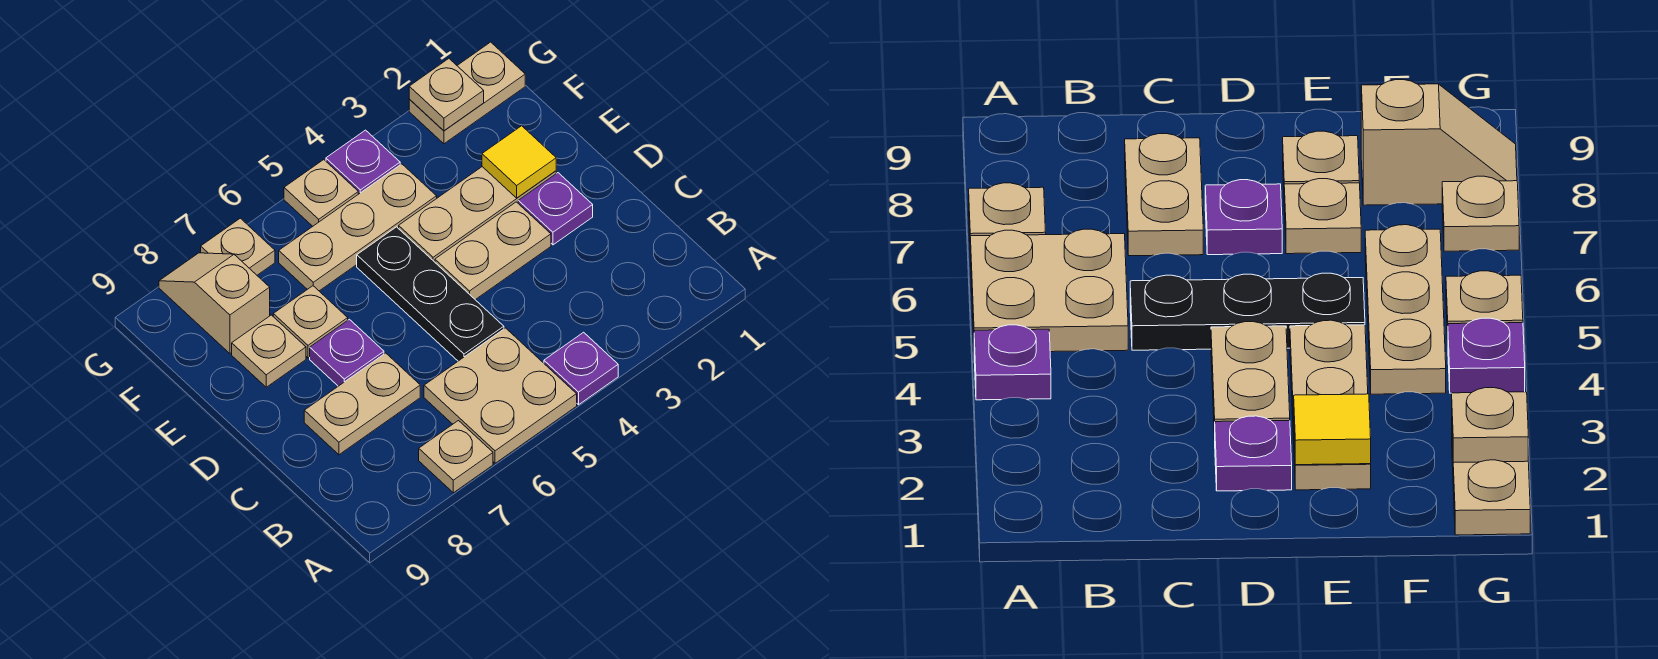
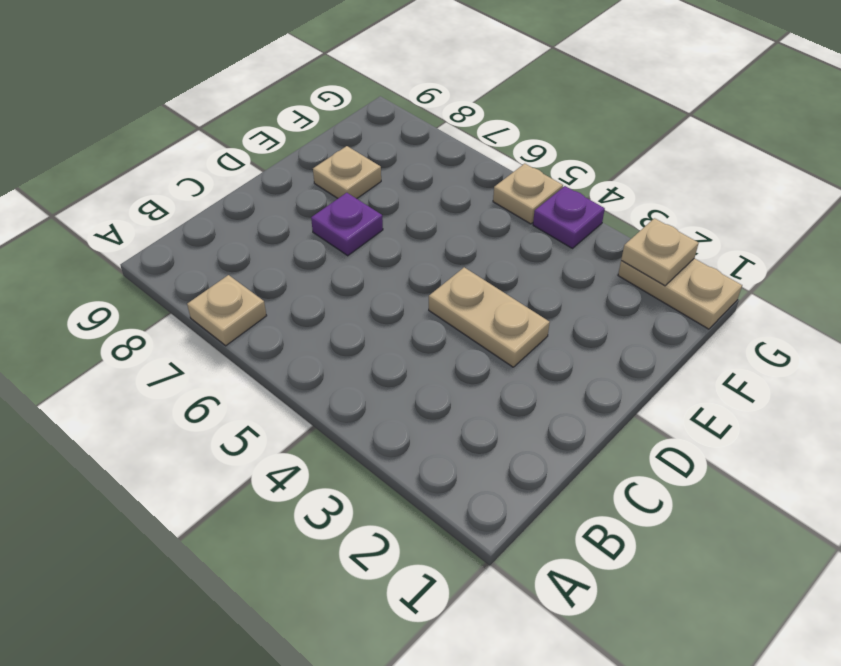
none -> purple plate A4 level 1
none -> tan plate A5:B6 level 1
none -> black plate C5:E5 level 1

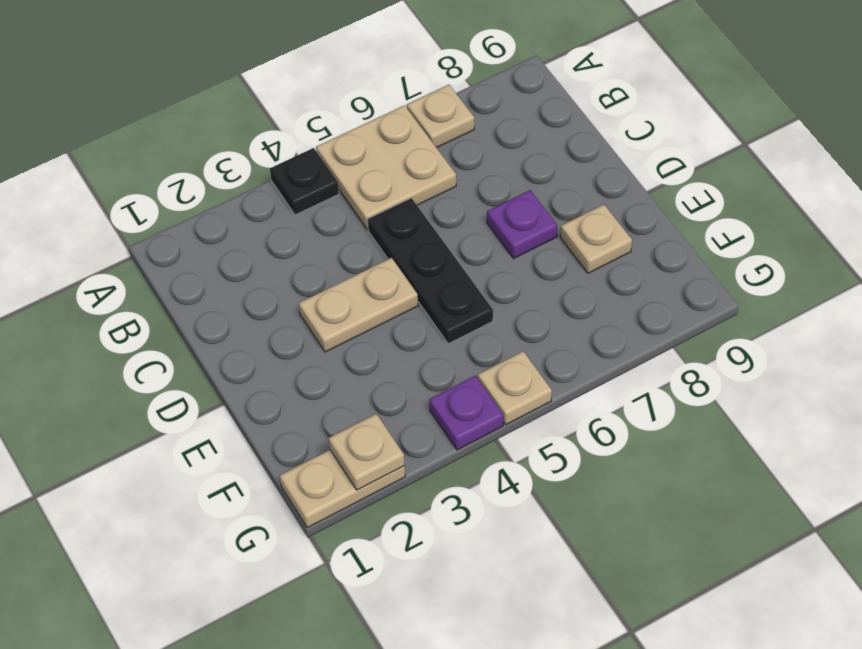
black plate A4 level 1 -> purple plate A4 level 1
none -> tan plate C7:C8 level 1
none -> purple plate D2 level 1
none -> tan plate E2:E4 level 1

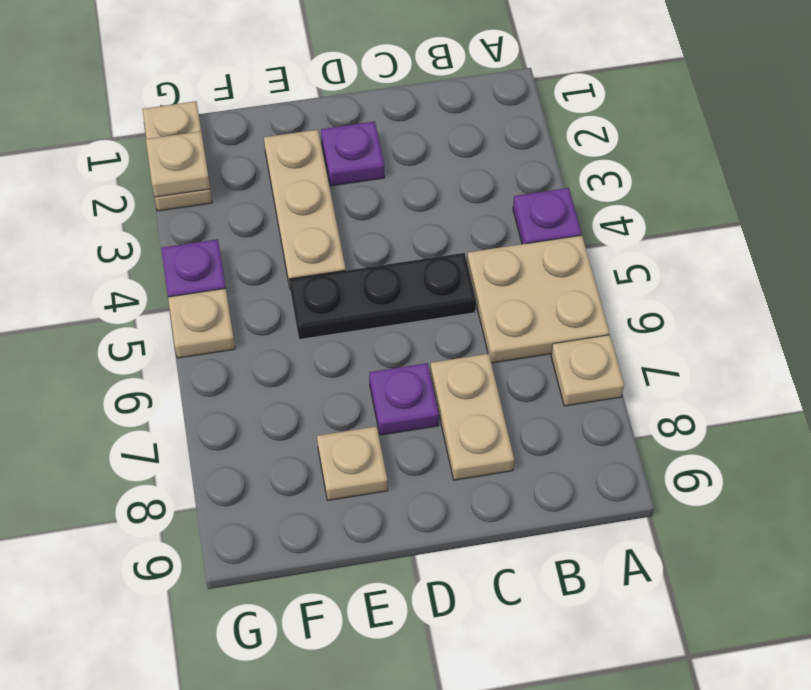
none -> tan plate D3:D4 level 1
none -> tan plate E7 level 1
none -> tan plate F4:F6 level 1

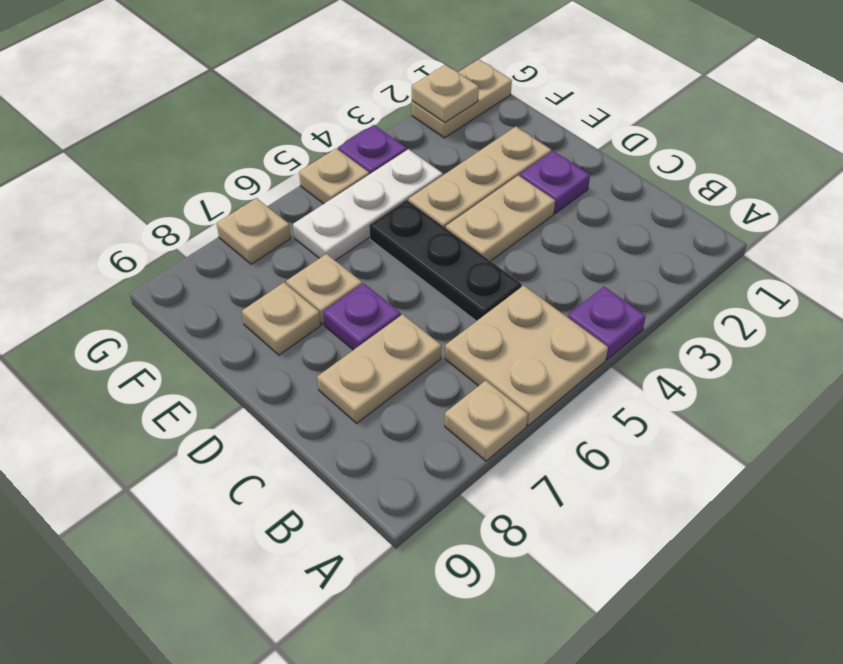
white plate F4:F6 level 1 -> tan plate F4:F6 level 1
none -> tan slope F8:G8 level 1 top F
none -> yellow tile E2 level 2

